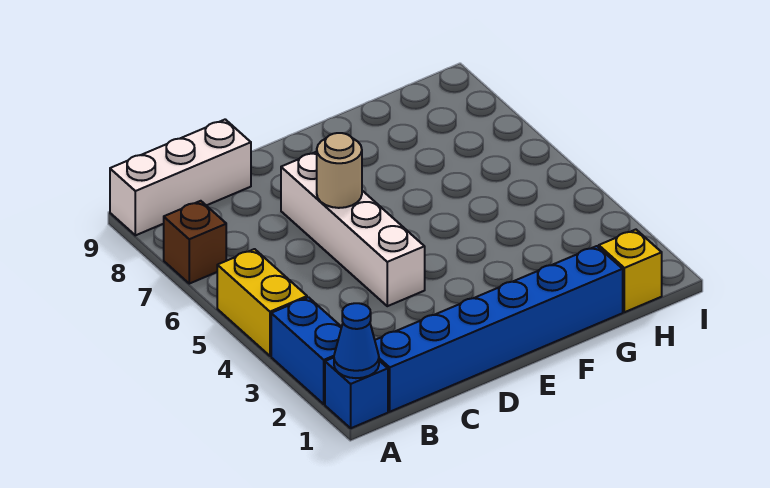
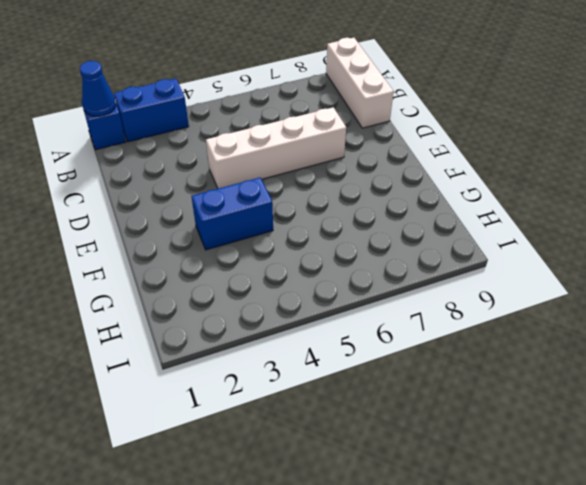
blue brick F3:F4 level 1 -> none
none -> yellow brick A4:A5 level 1
none -> brown brick A7 level 1

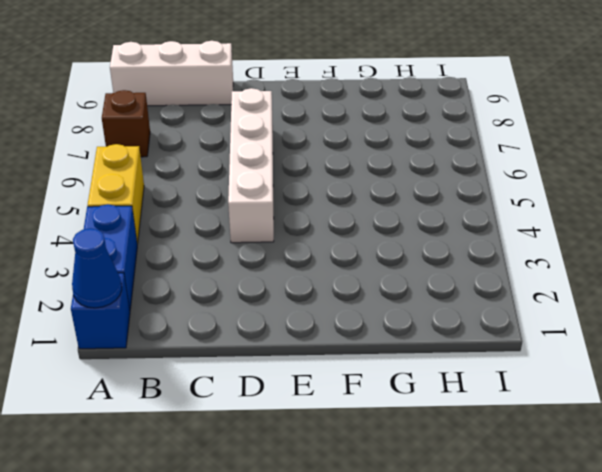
none -> blue brick B1:G1 level 1
none -> yellow brick H1 level 1

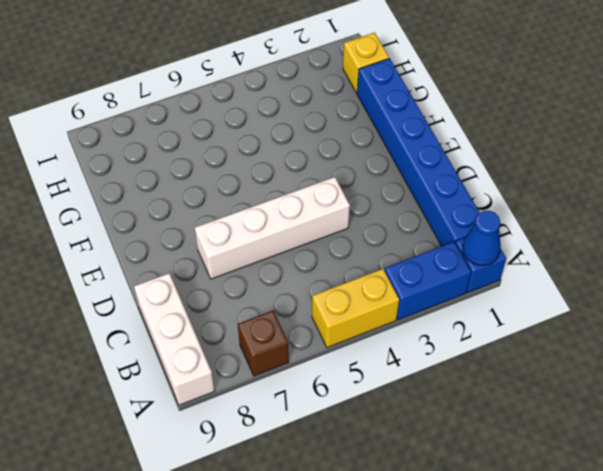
none -> tan round brick D6 level 2

